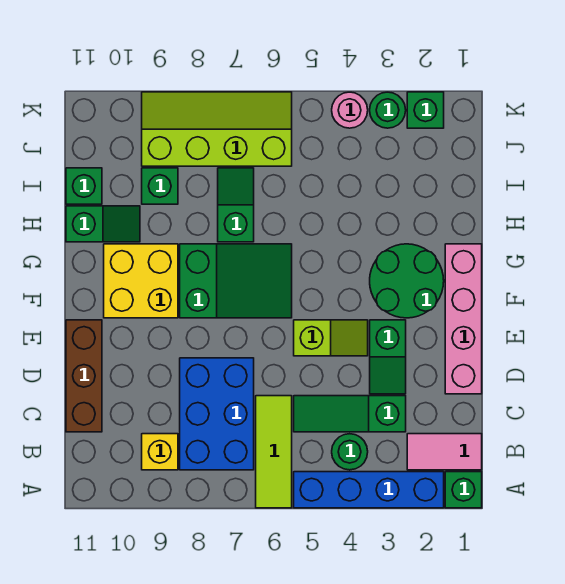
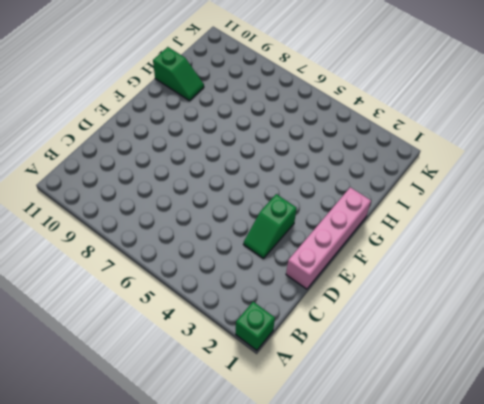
none -> blue brick A2:A5 level 1
none -> lime tile A6:C6 level 1
none -> pink tile B1:B2 level 1

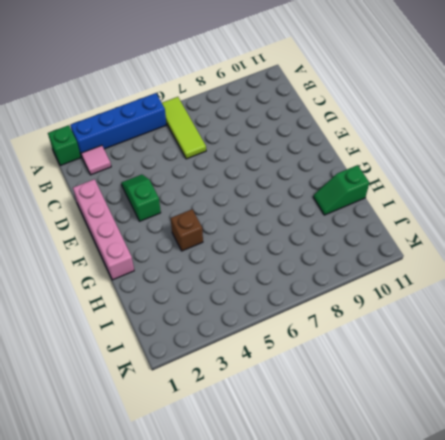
pink tile B2 level 1 -> pink tile B1:B2 level 1
brown brick G4 level 1 -> none
none -> green round brick B4 level 1
none -> blue brick B7:D8 level 1
none -> yellow brick B9 level 1

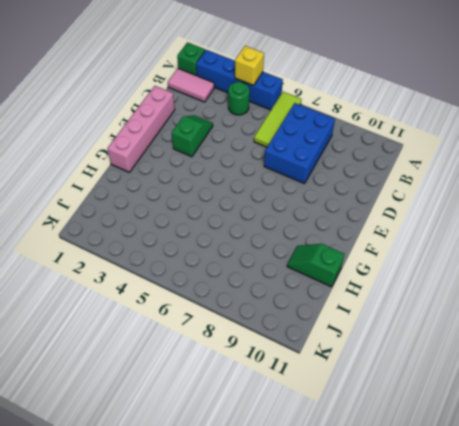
yellow brick A4 level 2 -> yellow brick B9 level 1
none -> green slope C3:C5 level 1 top 3
none -> brown brick C11:E11 level 1
none -> lime slope E4:E5 level 1 top 5

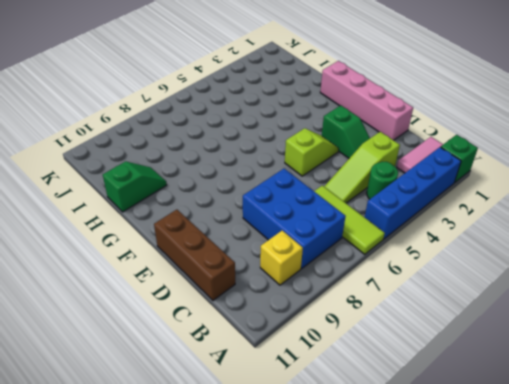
lime slope C3:C5 level 1 top 3 -> green slope C3:C5 level 1 top 3
none -> green round brick F2:G3 level 1
none -> green slope F6:G8 level 1 top 8
none -> yellow brick F9:G10 level 1

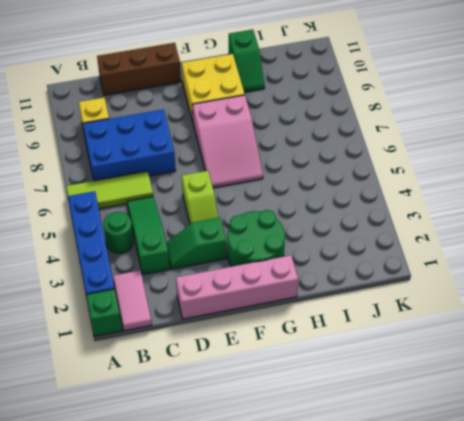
pink slope F6:G8 level 1 top 8 -> green slope F6:G8 level 1 top 8
none -> green slope H7:I7 level 1 top H
none -> green brick I9 level 1
none -> green brick I11 level 1

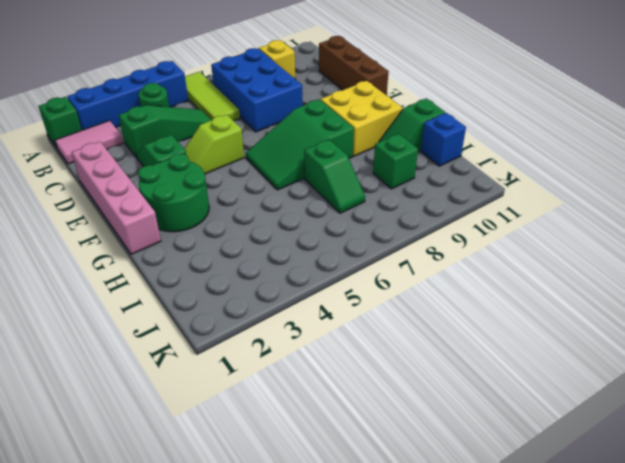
blue brick I11 level 1 -> green brick I11 level 1
none -> lime slope J6:K9 level 1 top J
none -> green brick K2 level 1
none -> green round brick K3 level 1

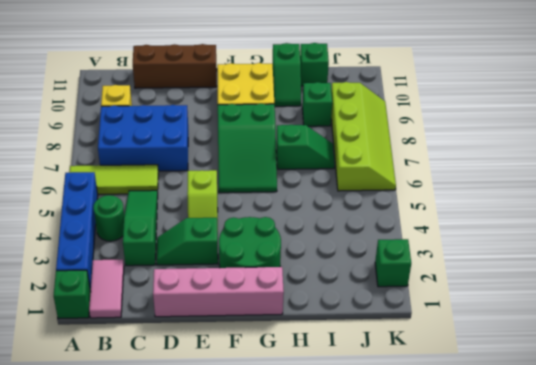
none -> green round brick K3 level 1
none -> pink round brick K4 level 1

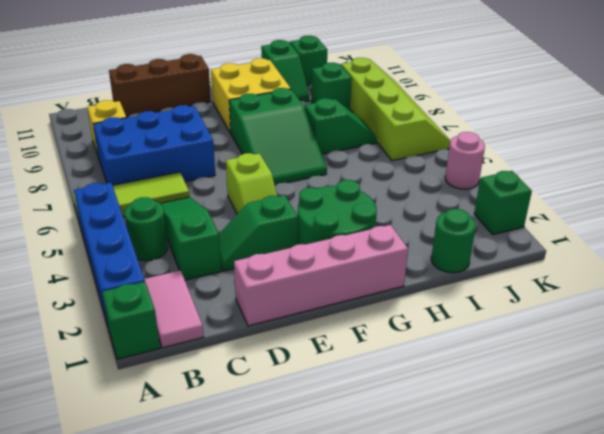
green round brick I1 level 1 -> green round brick K3 level 1

